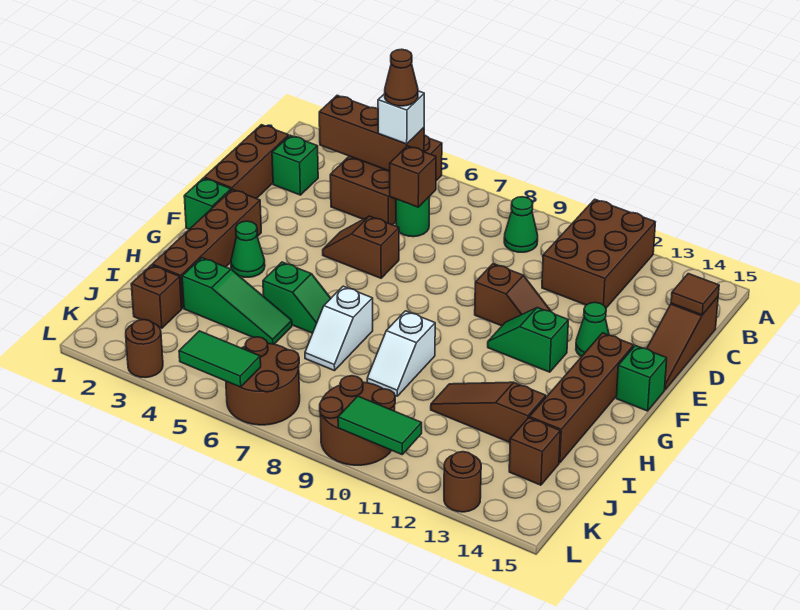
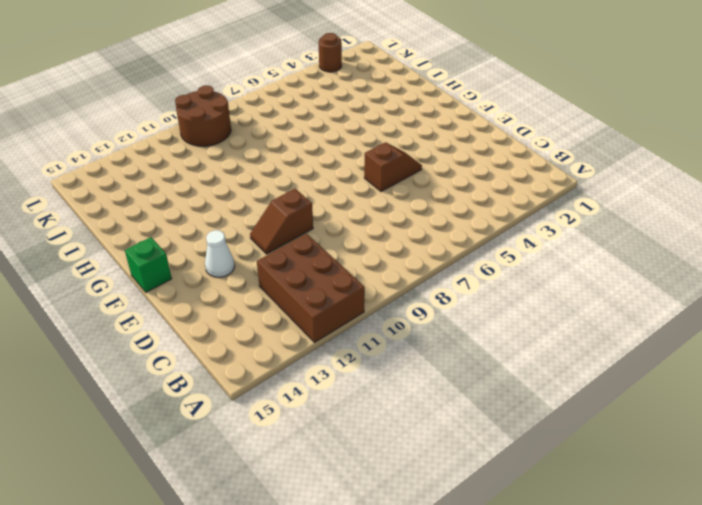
white cone E13 level 1 -> green cone E13 level 1
none -> brown brick A4:C5 level 1
none -> green cone B9 level 1
none -> brown brick C1:E1 level 1
none -> green brick C2 level 1

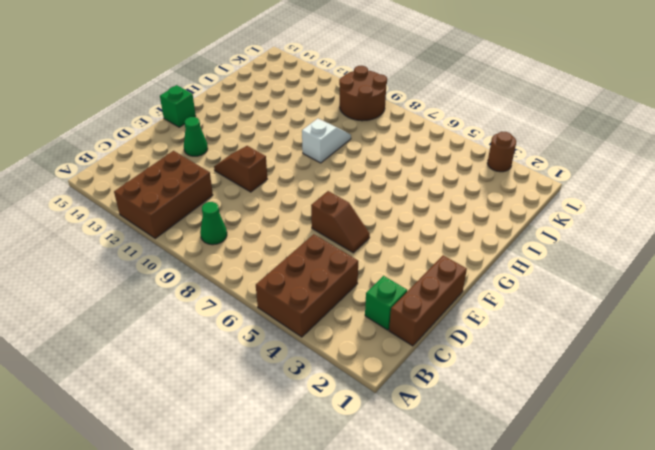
none -> green round brick C6 level 1
none -> brown slope C15:E15 level 1 top C
none -> green brick F1 level 1
none -> brown brick F2:I2 level 1

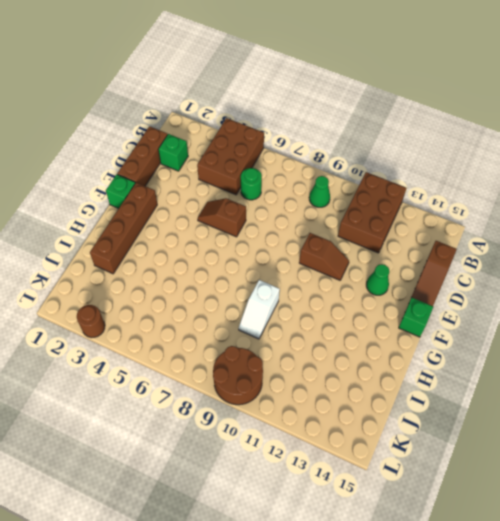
none -> green slope F11:F12 level 1 top 12
none -> brown brick F14:I14 level 1
none -> green cone G3 level 1
none -> green slope H5:H6 level 1 top 5

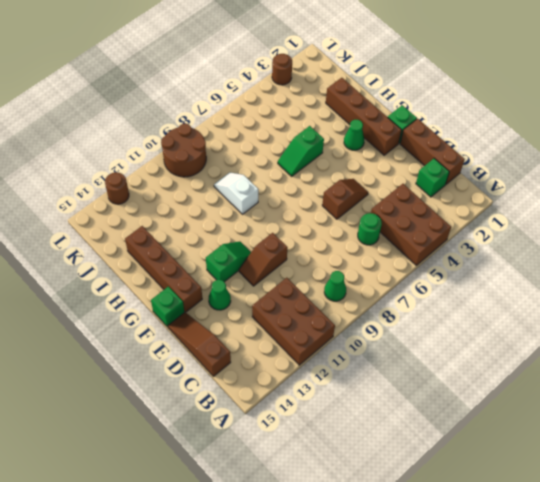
none -> white slope H7:I7 level 1 top H
none -> green slope I3:I5 level 1 top 3
none -> brown slope I11:I13 level 1 top 13
none -> brown brick J2 level 1

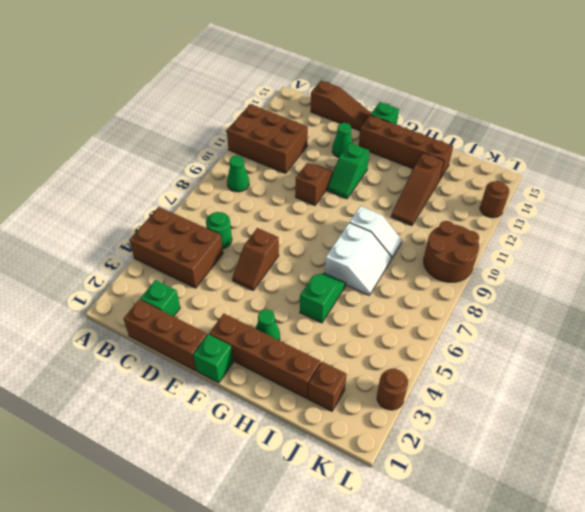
white slope H7:I8 level 1 top H -> white slope H7:I7 level 1 top H
none -> green slope I3:I5 level 1 top 3
none -> brown brick J14 level 1
none -> brown round brick K6:L7 level 1
none -> brown brick B3:B5 level 2

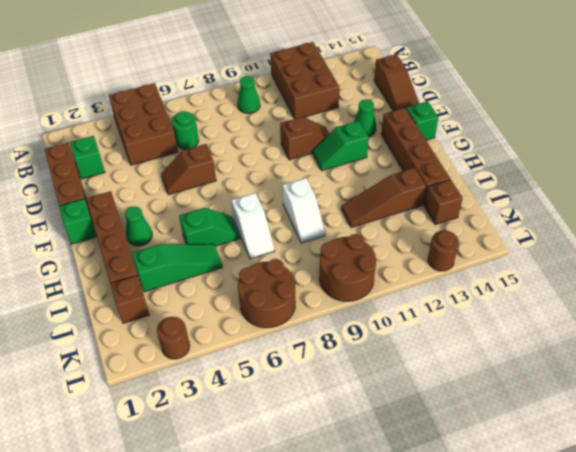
none -> brown brick B3:B5 level 2
none -> brown brick C6 level 2
none -> brown tile C15 level 2
none -> green tile L5:L6 level 2

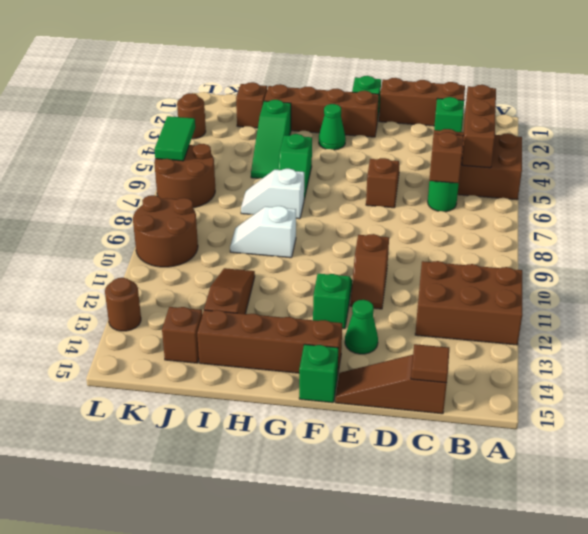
none -> green cone B9 level 1
none -> green tile L10:L11 level 2
none -> white brick B5 level 3
none -> brown cone B5 level 4

